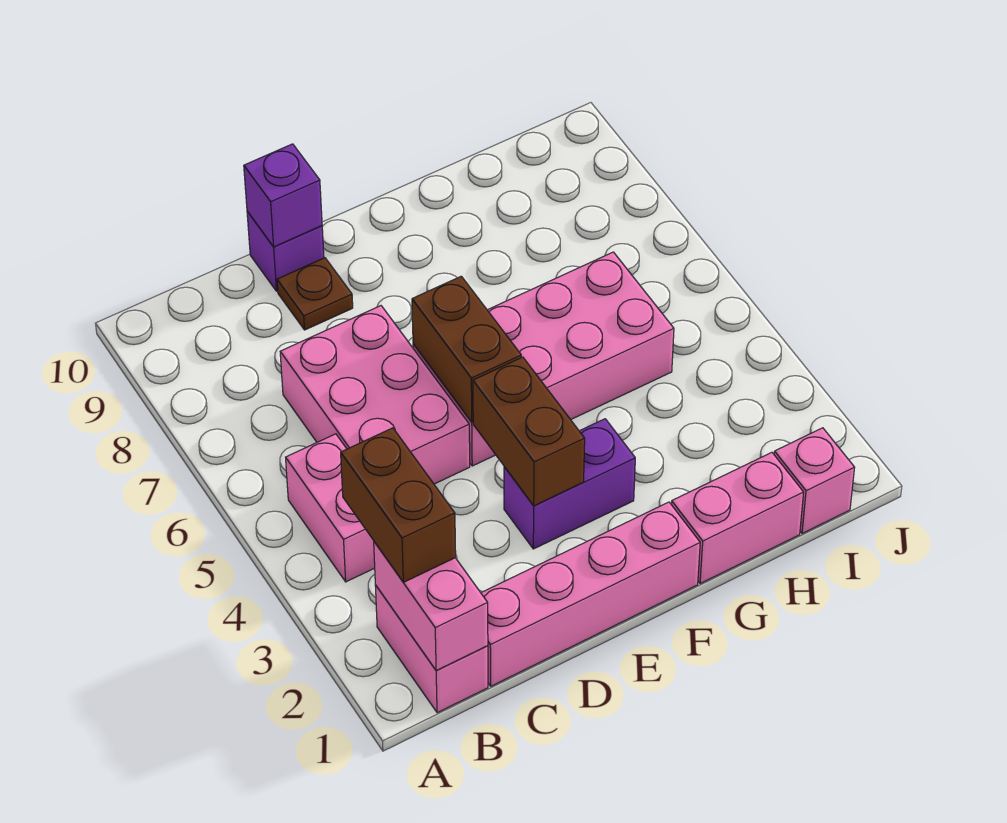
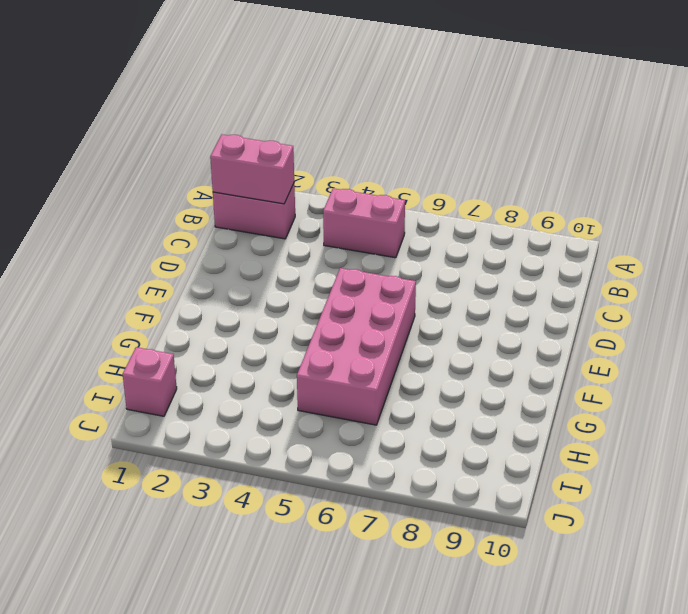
none -> pink brick C1:F1 level 1
none -> pink brick C5:D7 level 1
none -> brown plate D9 level 1

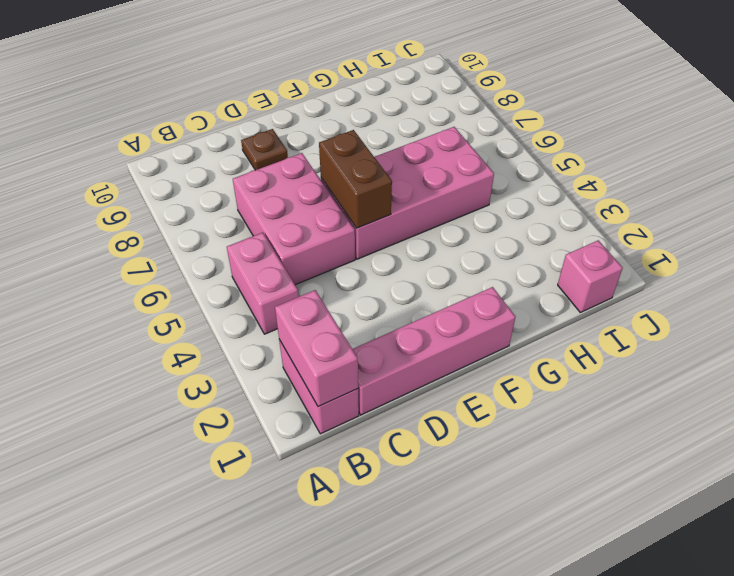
none -> purple brick D10 level 1
none -> purple brick E3:F3 level 1
none -> pink brick G1:H1 level 1

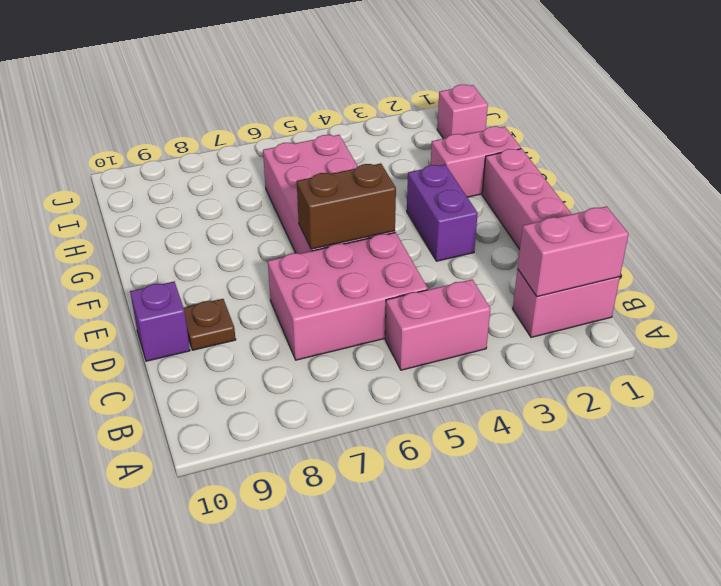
pink brick G1:G2 level 1 -> pink brick G1:H1 level 1
none -> purple brick D10 level 2
none -> brown brick E3:E4 level 2
none -> brown brick B2:B3 level 3

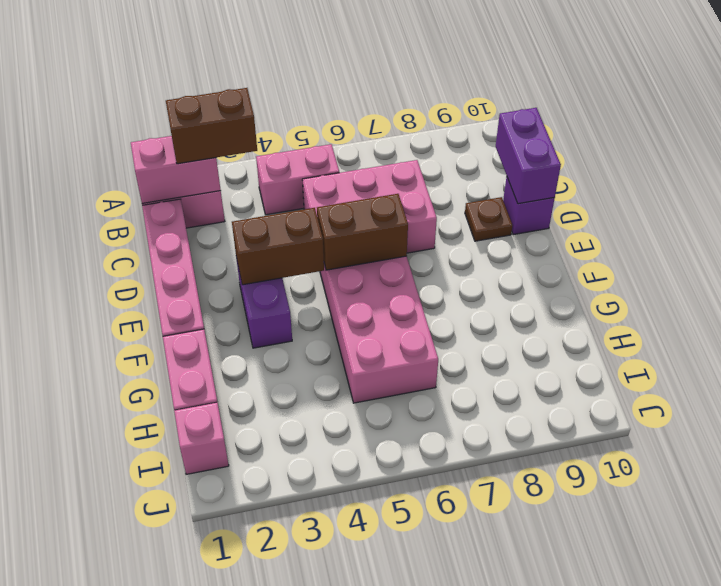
purple brick C10:D10 level 2 -> purple brick D10 level 2

